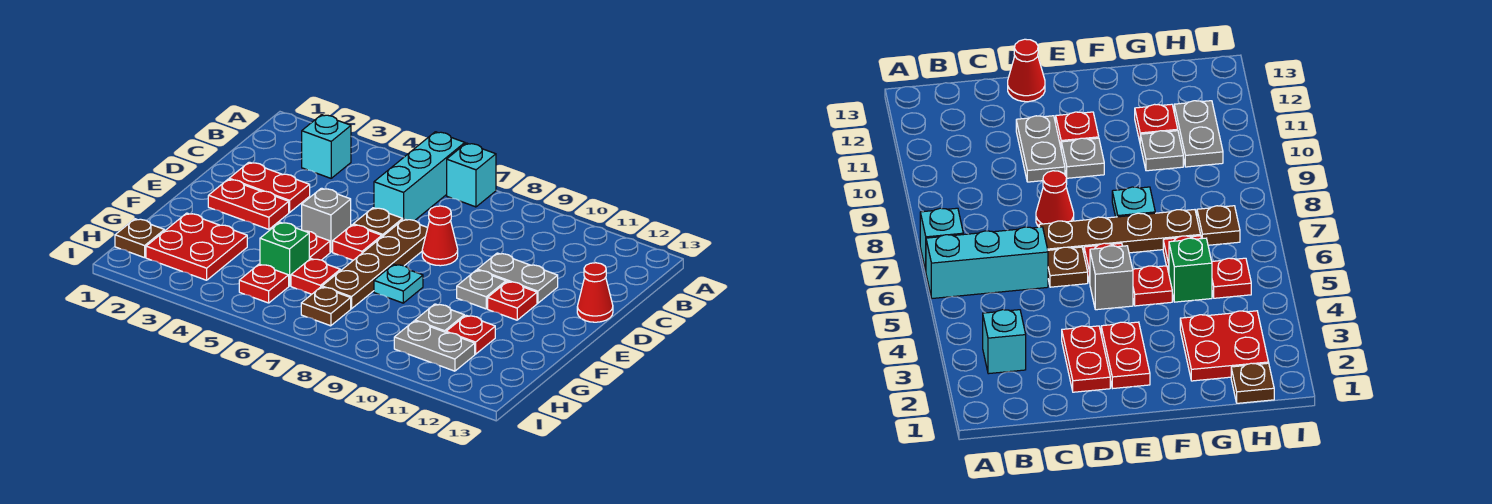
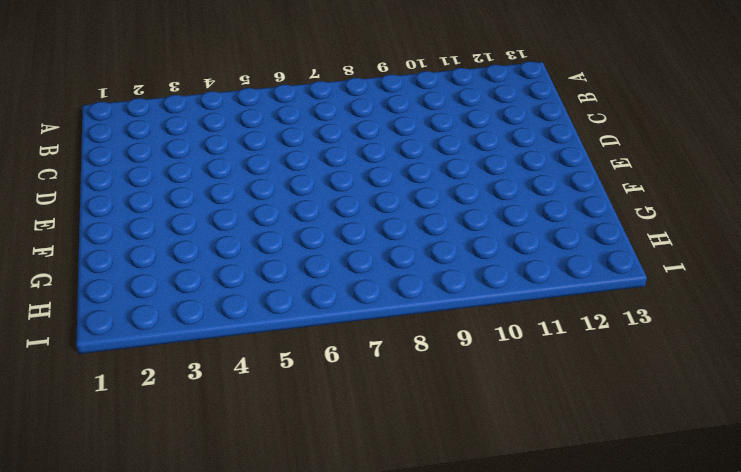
none -> cyan brick A6:C6 level 1
none -> cyan brick A7 level 1
none -> cyan brick B3 level 1

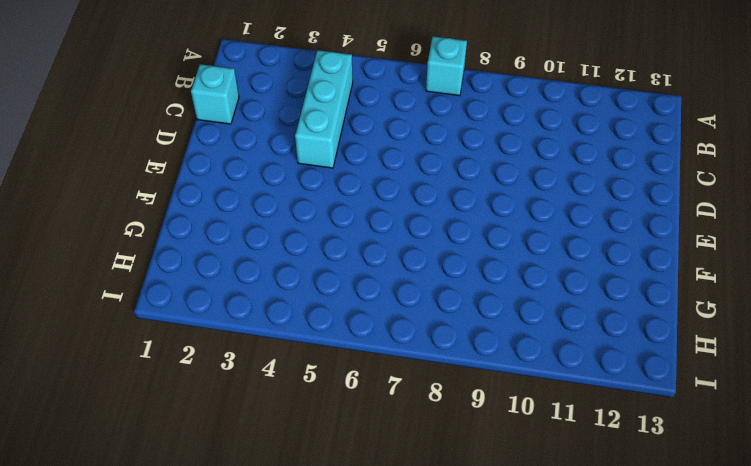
cyan brick B4:D4 level 1 -> cyan brick A6:C6 level 1
cyan brick C1 level 1 -> cyan brick B3 level 1
none -> red plate D2:D3 level 1
none -> brown plate D6 level 1
none -> brown plate D7:G7 level 1

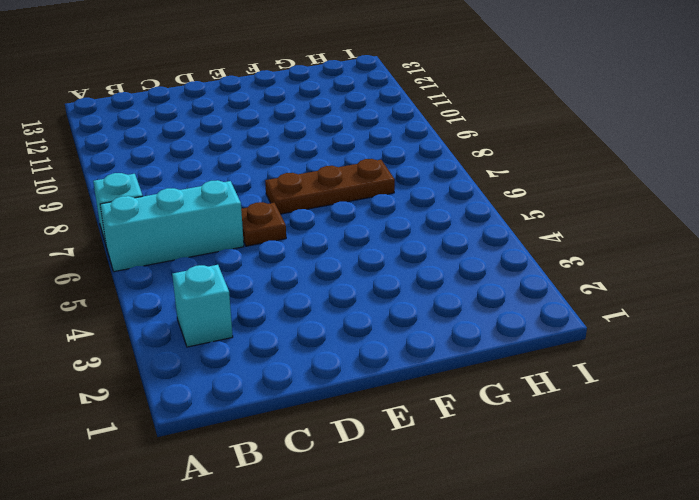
brown plate E7:G7 level 1 -> brown plate D7:G7 level 1
none -> red plate D2:D3 level 1
none -> red cone D8 level 1
none -> grey plate D10:D11 level 1

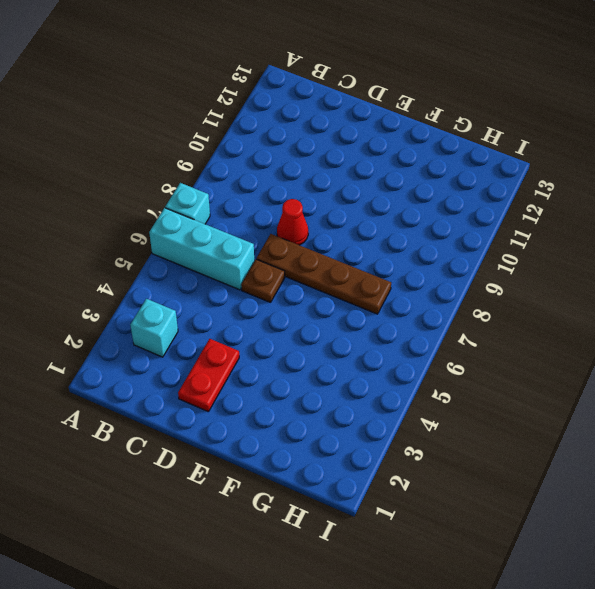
none -> grey plate D10:D11 level 1
none -> red cone D13 level 1
none -> red plate E2:E3 level 1

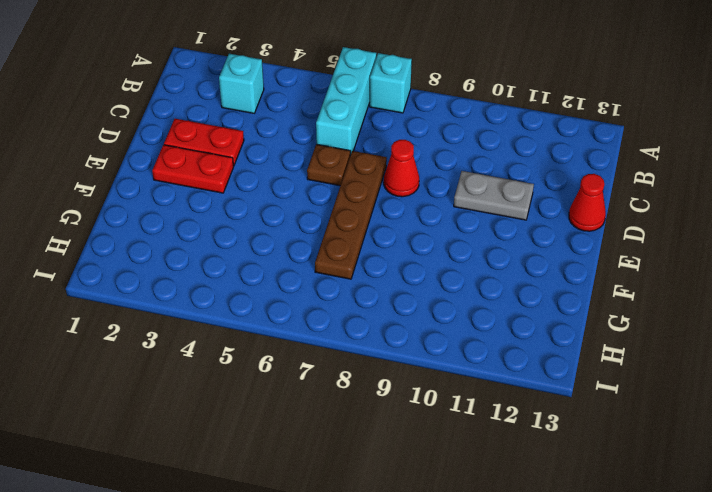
none -> grey brick E5 level 1
none -> red plate E6 level 1
none -> grey plate E10 level 1

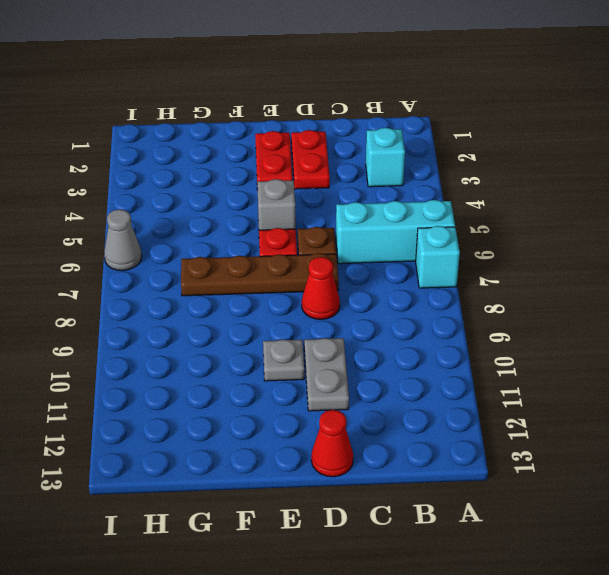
grey cone I6 level 1 -> none
none -> red plate E11 level 1
none -> red plate F5 level 1
none -> cyan plate F8 level 1

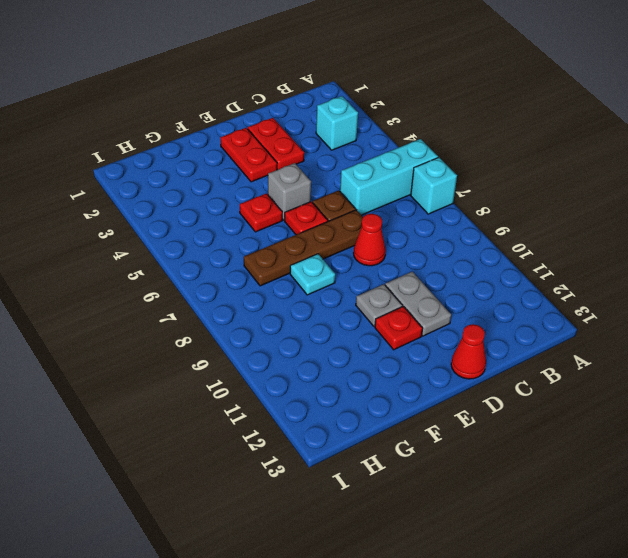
none -> red plate G2:H3 level 1
none -> green brick G5 level 1
none -> red plate G6 level 1

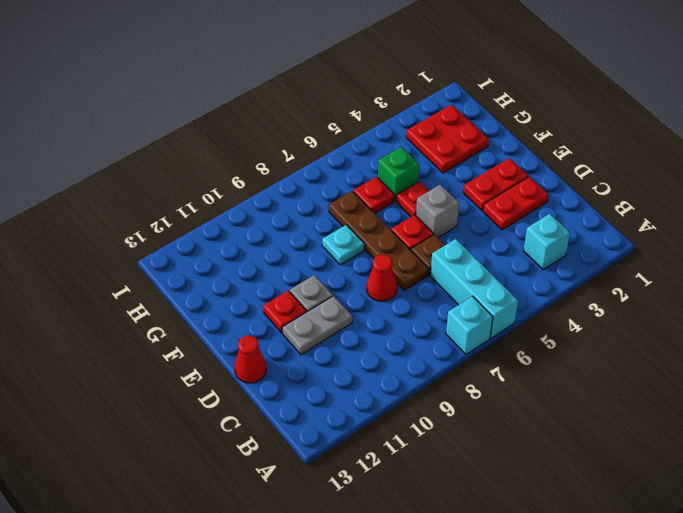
none -> grey plate G10 level 1
none -> red plate G11 level 1
none -> brown plate H1 level 1

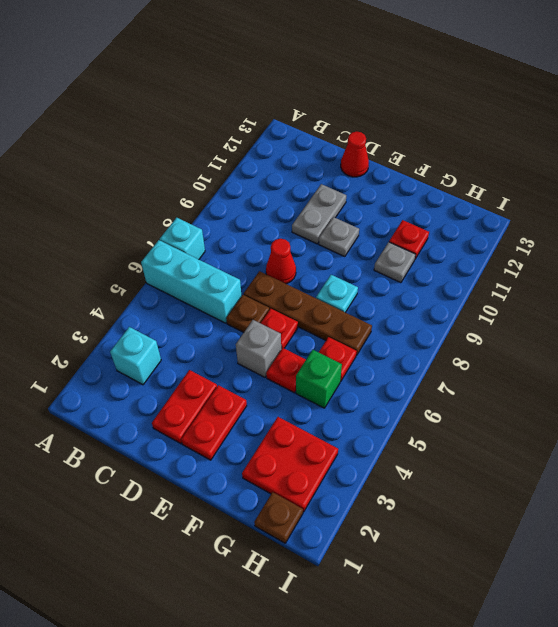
none -> red plate E11 level 1
none -> red plate H5 level 1
none -> brown plate H7 level 1

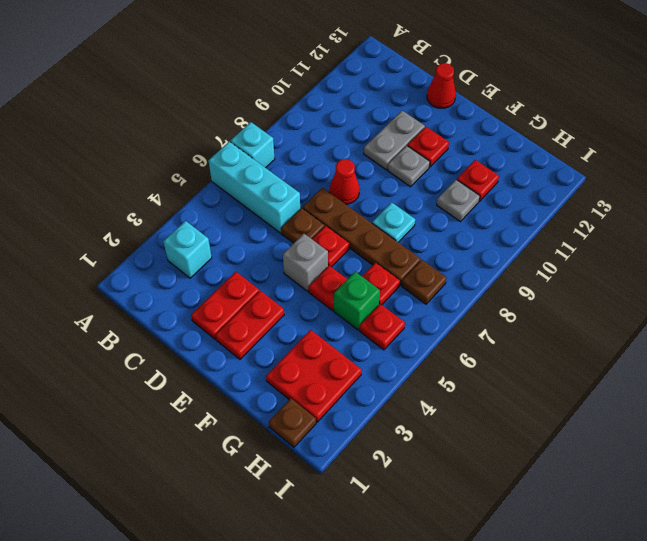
none -> grey plate H10:H11 level 1

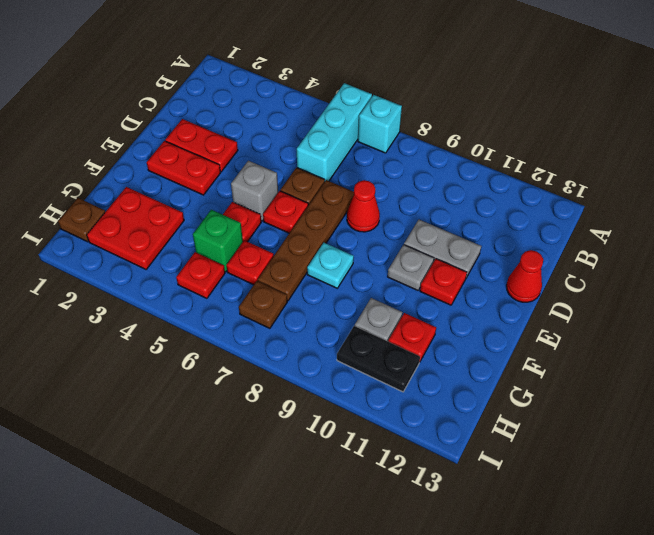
black plate H10:H11 level 1 -> grey plate H10:H11 level 1
none -> cyan brick B3 level 1

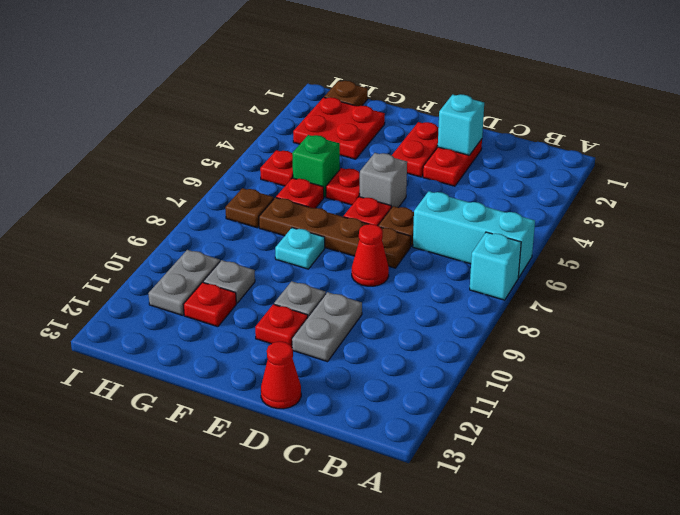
cyan brick D2 level 2 -> cyan brick B3 level 1

